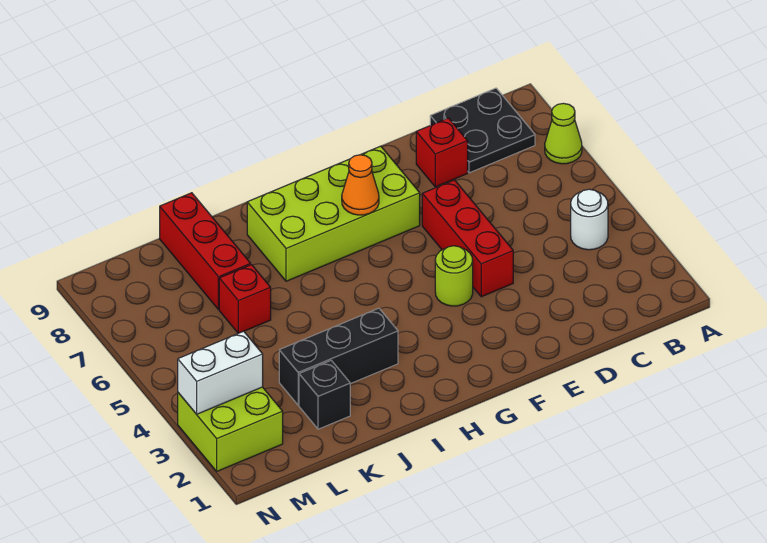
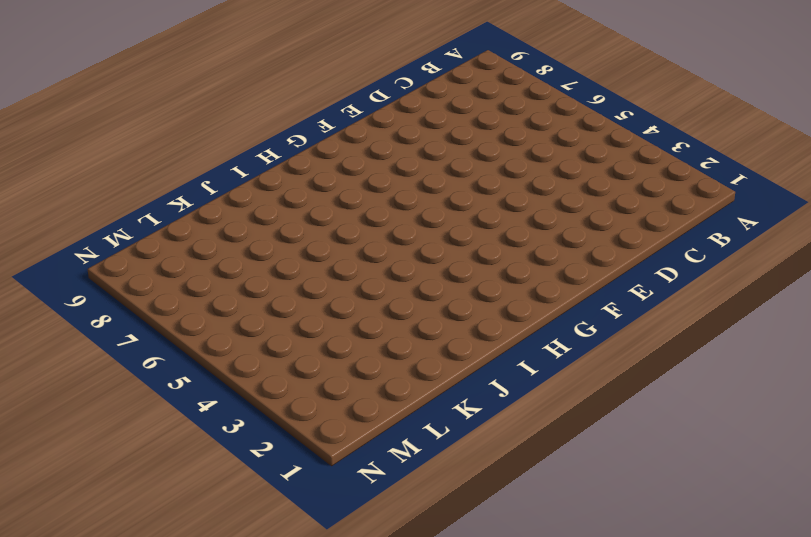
none -> lime cone A7 level 1
none -> white round brick B4 level 1
none -> black plate B8:C9 level 1

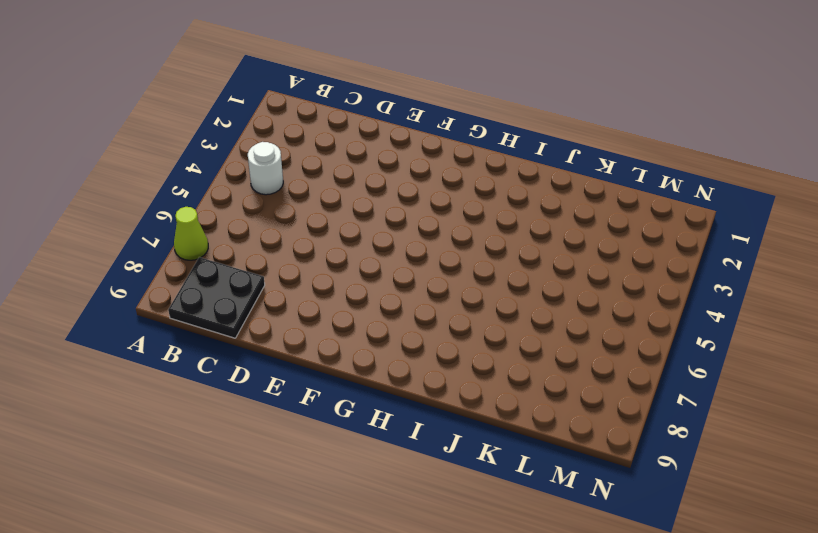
none -> red brick D8 level 1
none -> red brick E4:E6 level 1
none -> lime round brick F4 level 1

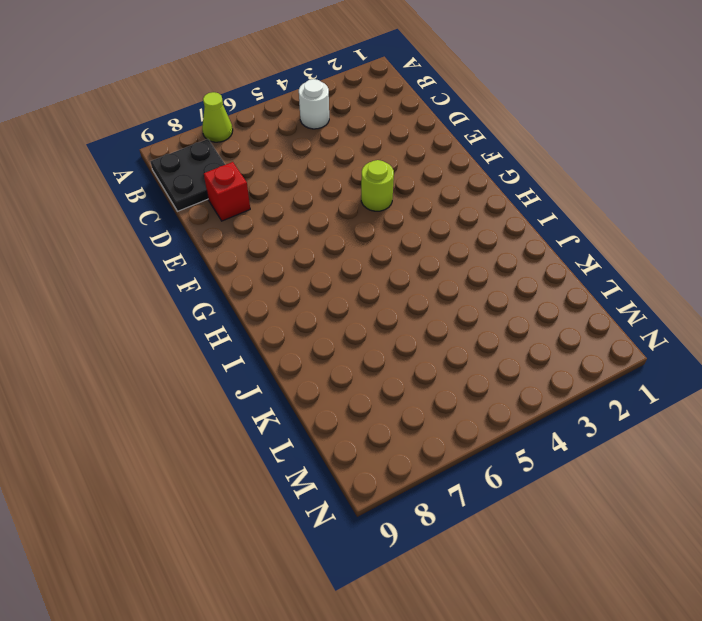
none -> red brick E4:E6 level 1
none -> lime brick F7:I8 level 1
none -> black brick I3:K3 level 1

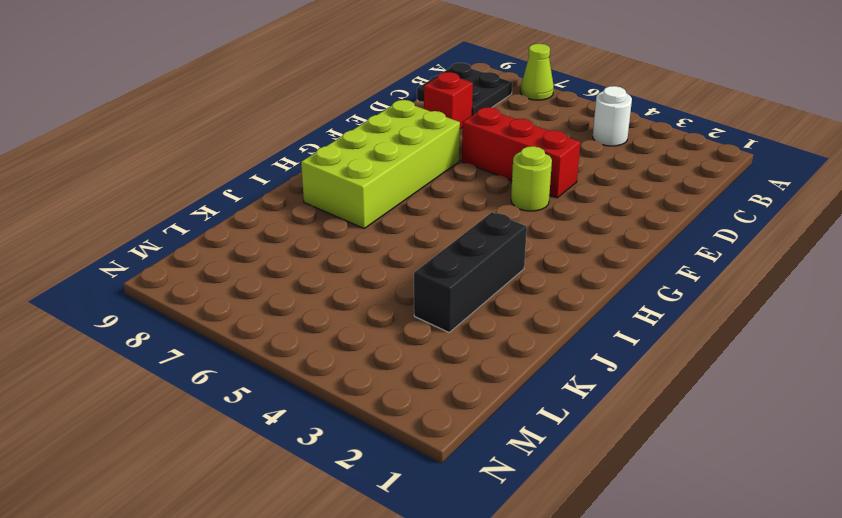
none -> black brick K2 level 1
none -> red brick K6 level 1
none -> red brick K7:K9 level 1

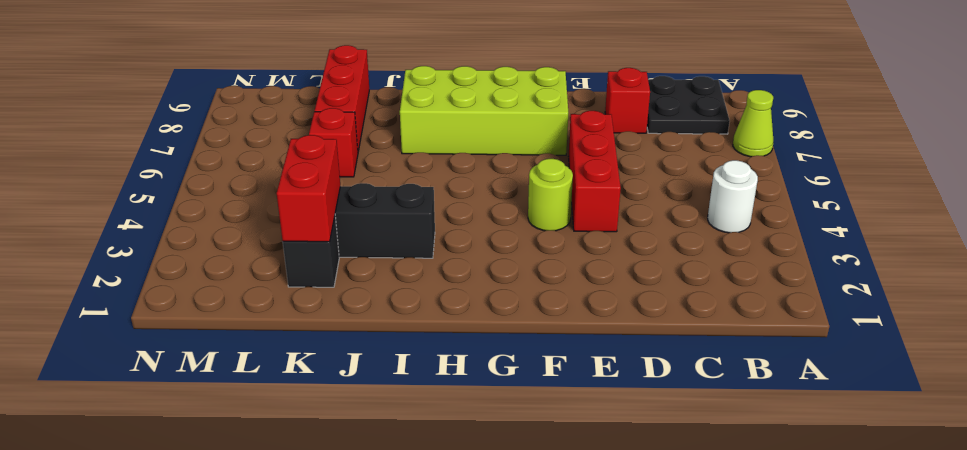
red brick K2:K3 level 2 -> none
none -> lime brick M2:N3 level 1
none -> orange cone G7 level 2
none -> white brick M3:N3 level 2

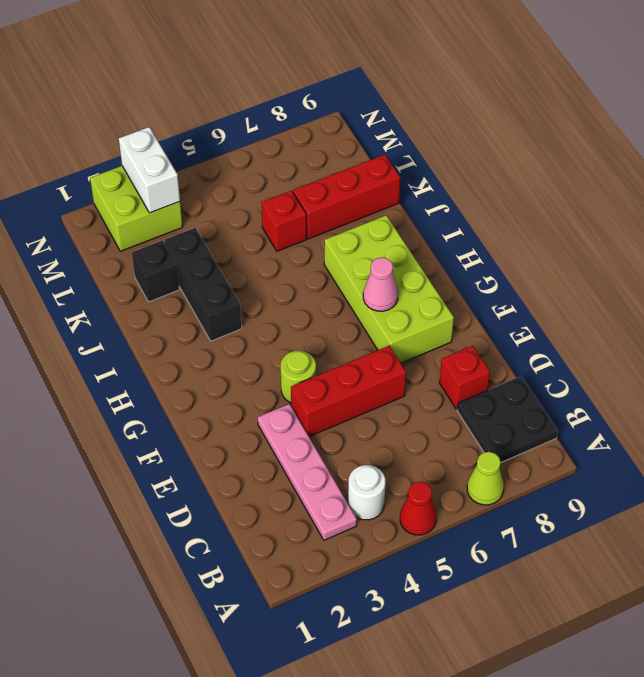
red cone A5 level 1 -> none
pink plate B3:E3 level 1 -> none
pink cone G7 level 2 -> orange cone G7 level 2

